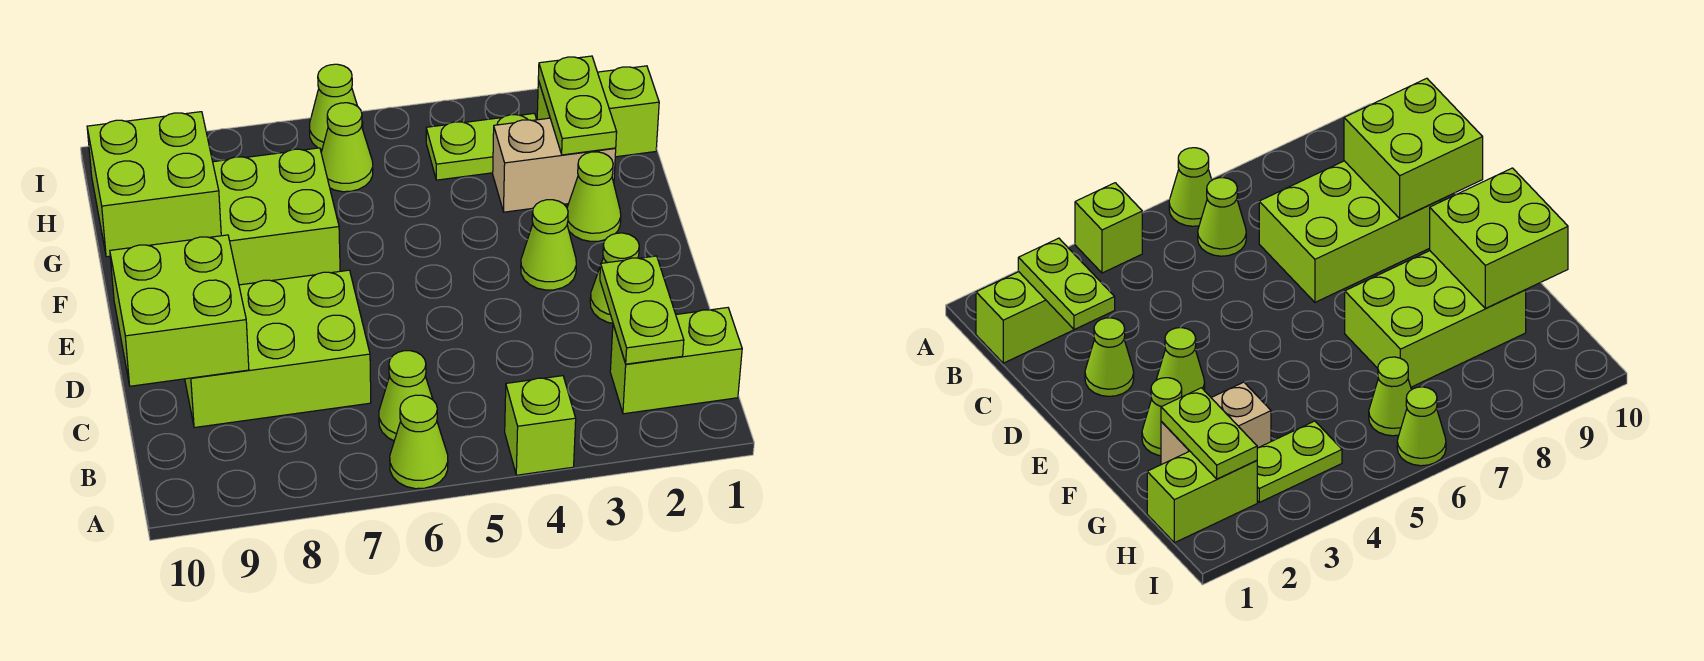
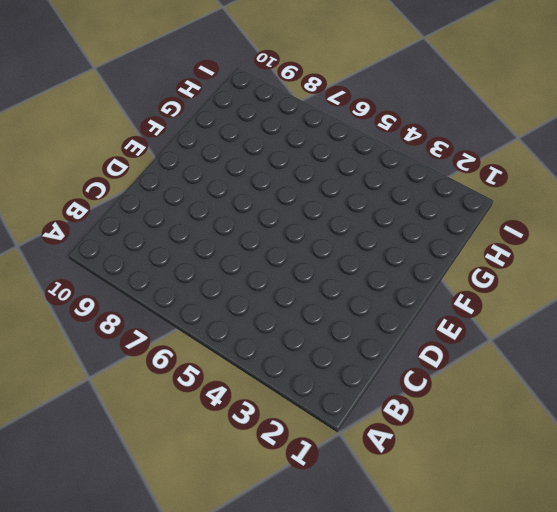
none -> lime brick A4 level 1
none -> lime cone A6 level 1
none -> lime brick B1:B2 level 1

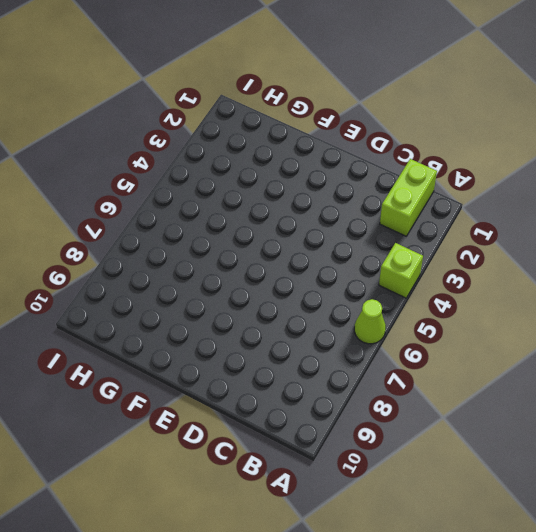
none -> lime cone B6 level 1
none -> lime brick C7:D9 level 1
none -> lime cone D2 level 1

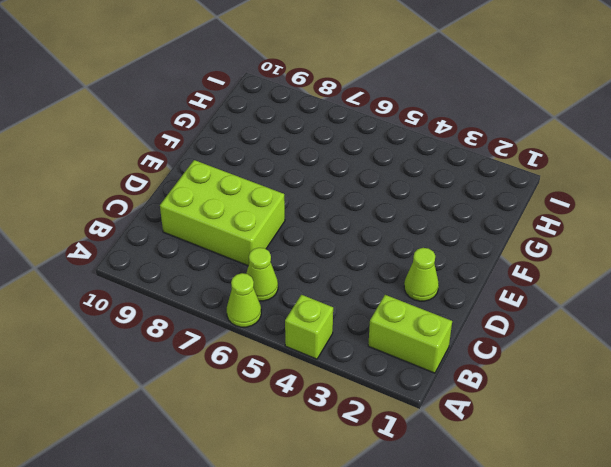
none -> lime cone E3 level 1
none -> lime cone F2 level 1
none -> lime brick F7:G9 level 1

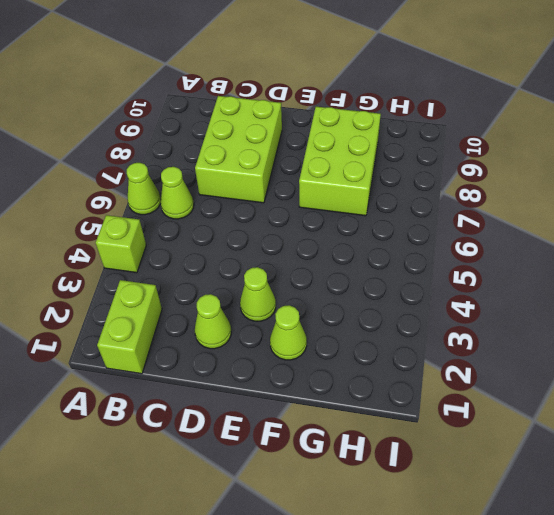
none -> tan brick G2:G3 level 1
none -> lime brick H1:H2 level 1
none -> lime plate H3:H4 level 1

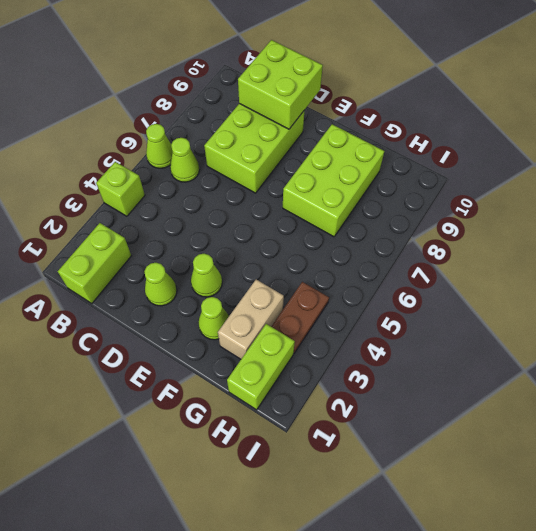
brown plate H3:H4 level 1 -> lime plate H3:H4 level 1
none -> lime cone H6 level 1
none -> lime cone I6 level 1
none -> lime plate B2:C2 level 2

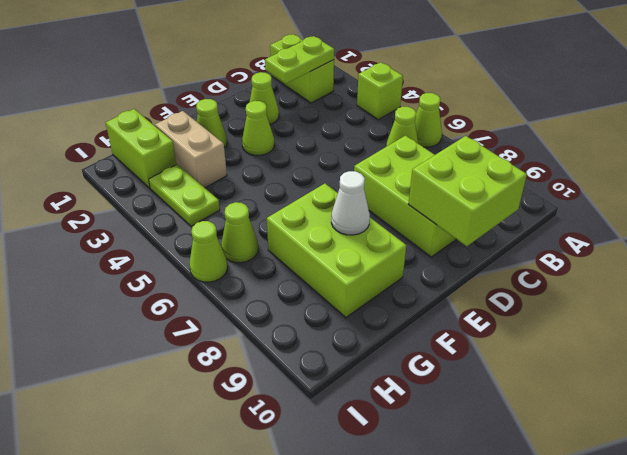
white cone F8 level 2 -> none
none -> lime brick F9:G10 level 2
none -> lime plate G2:H2 level 2

